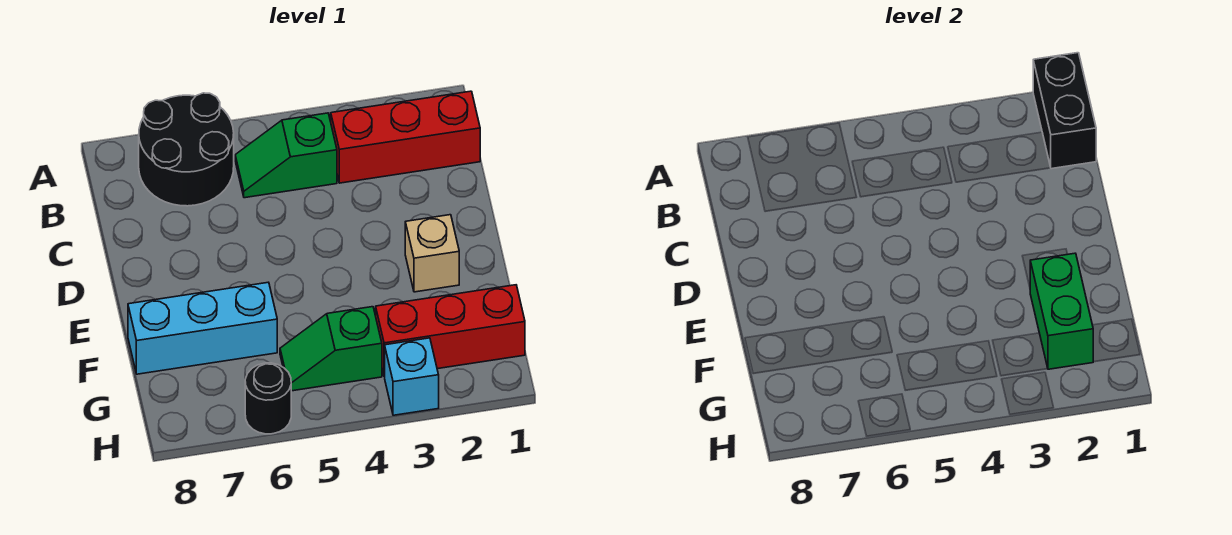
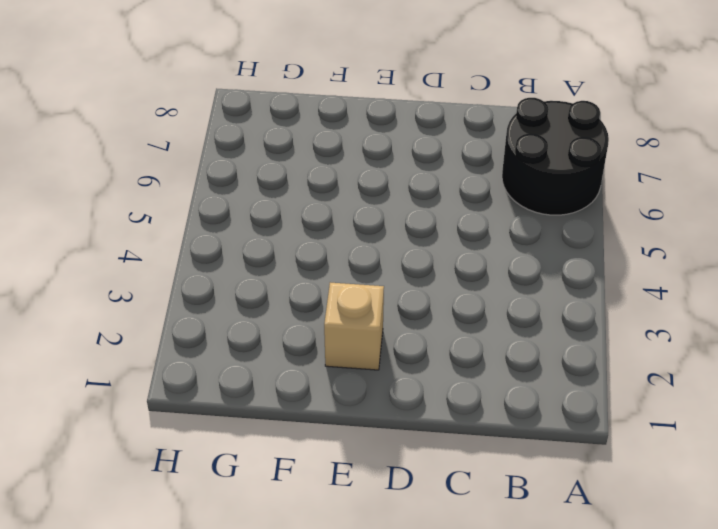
none -> red brick B1:B3 level 1
none -> green slope B4:B5 level 1 top 4

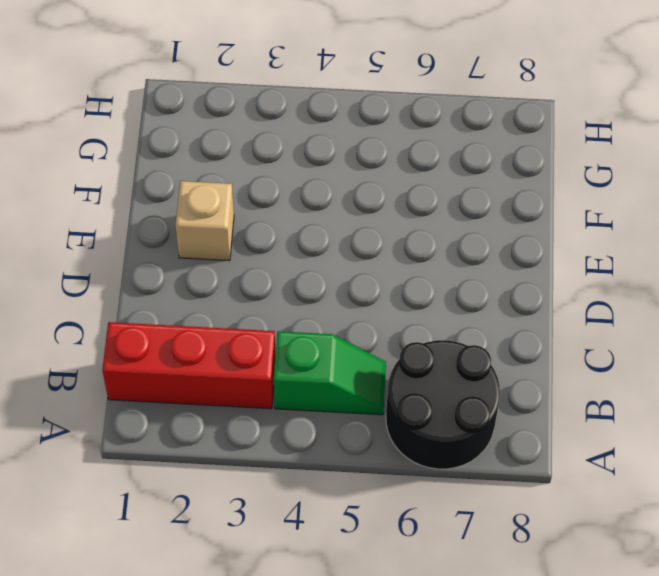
none -> cyan brick F6:F8 level 1
none -> red brick G1:G3 level 1

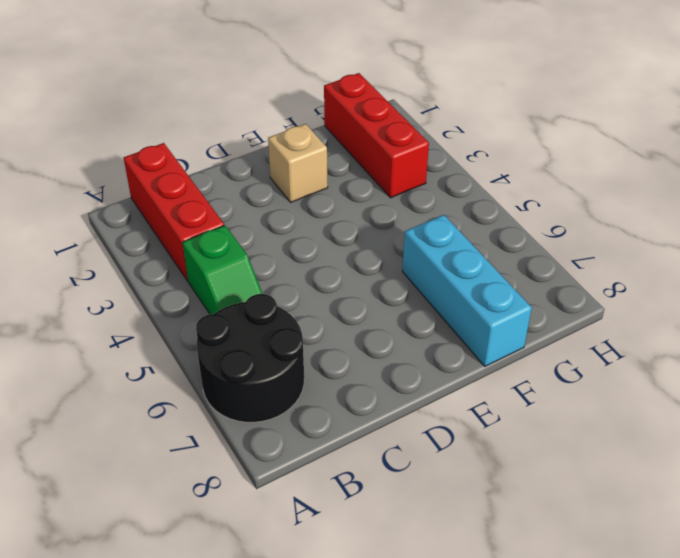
none -> green slope G4:G5 level 1 top 4
none -> cyan brick H3 level 1

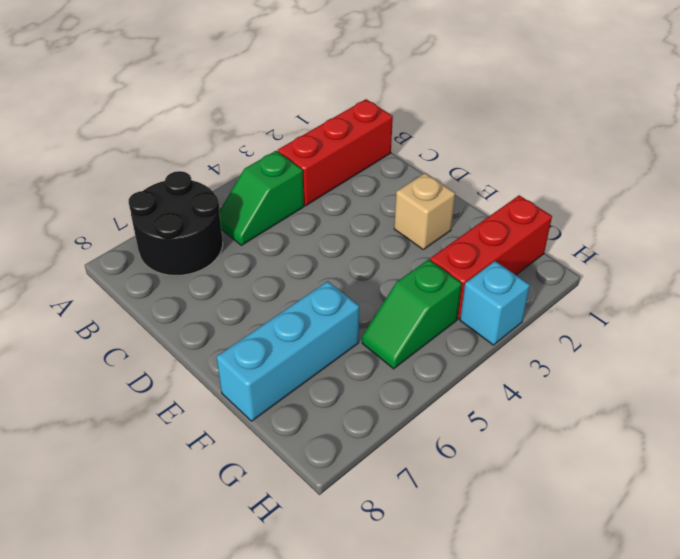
none -> black round brick H6 level 1
none -> black brick A1:B1 level 2

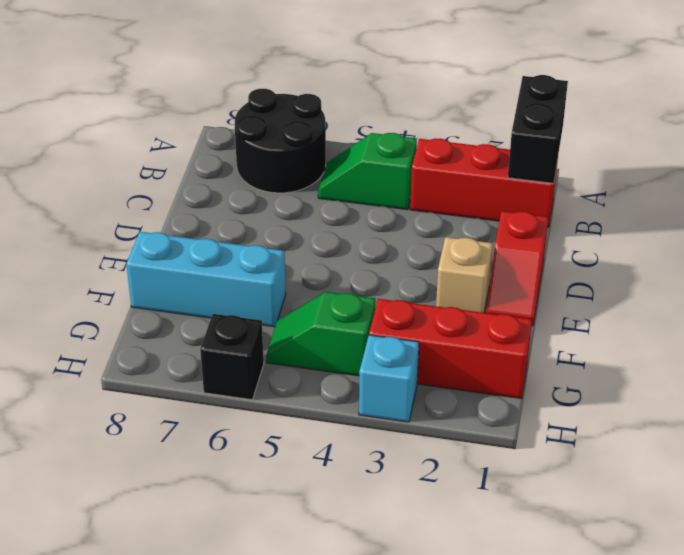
red slope D1:E1 level 1 top D -> none
black brick H6 level 1 -> black round brick H6 level 1
none -> green brick F2:G2 level 2

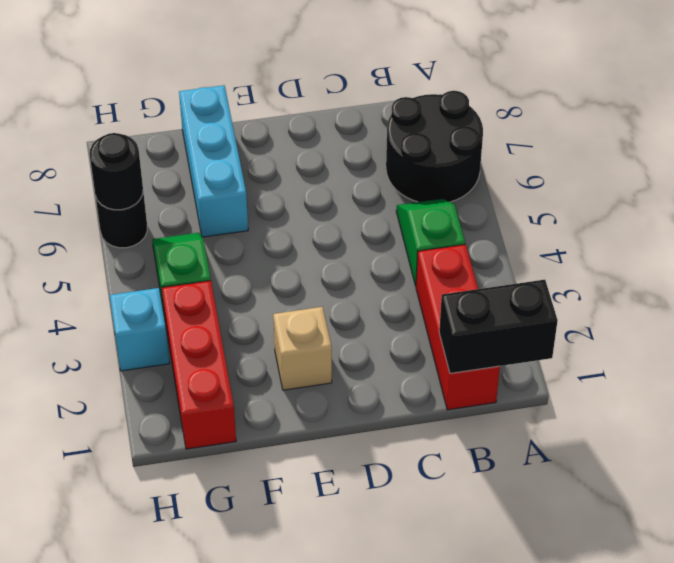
black round brick H6 level 2 -> none
none -> green brick F2:G2 level 2

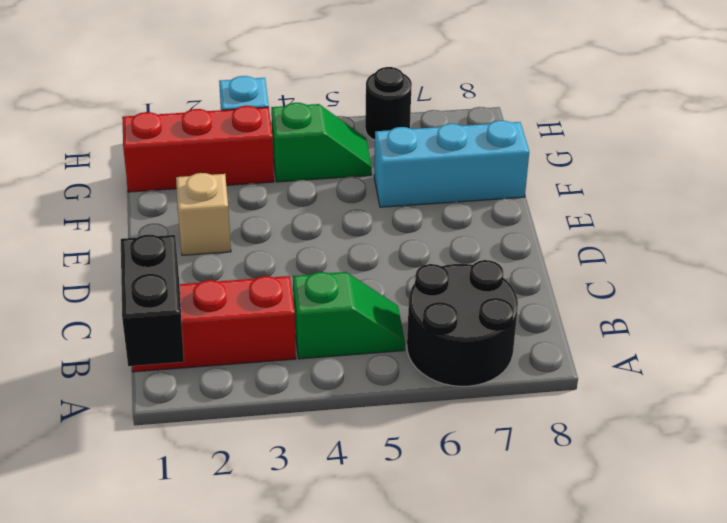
none -> green brick F2:G2 level 2

